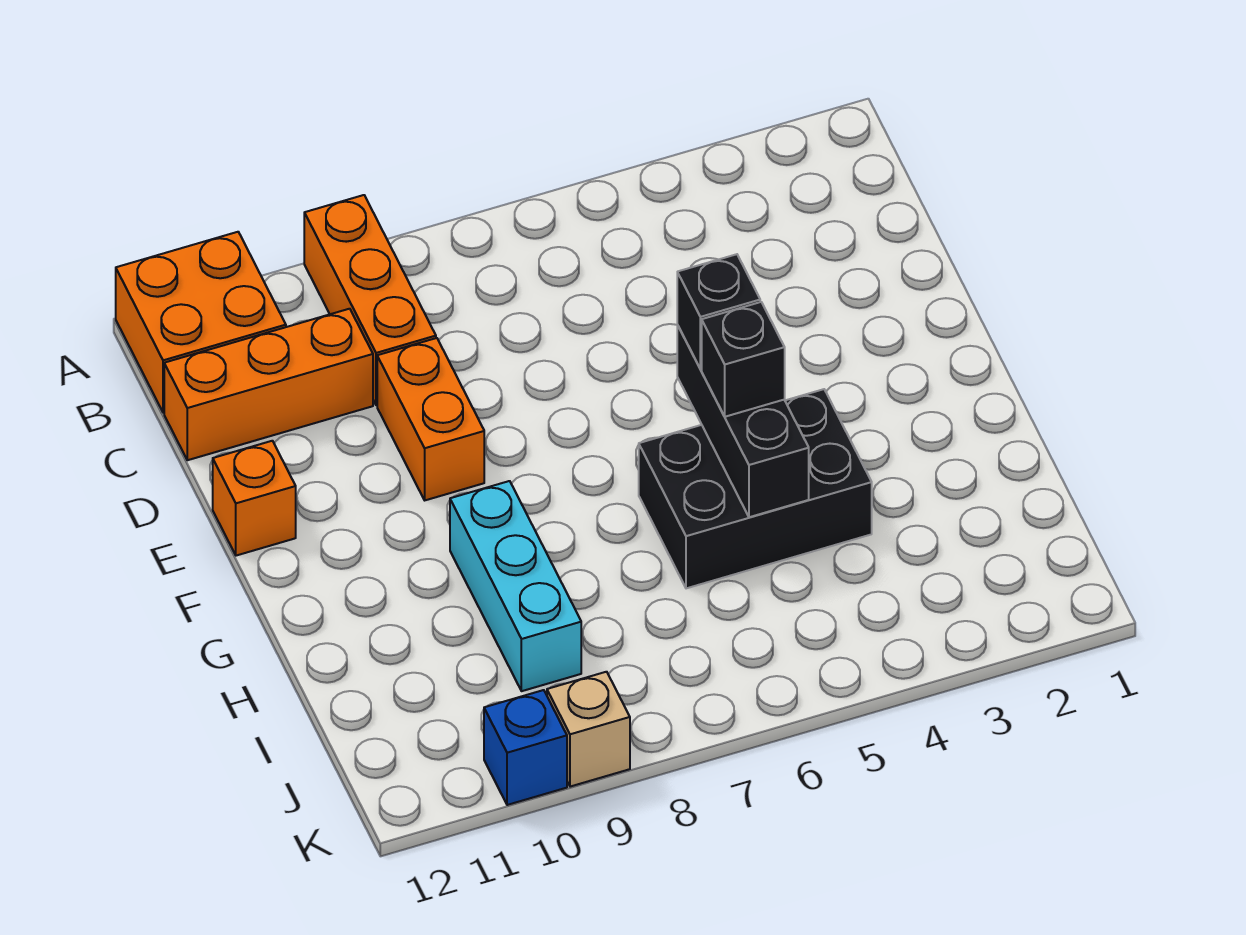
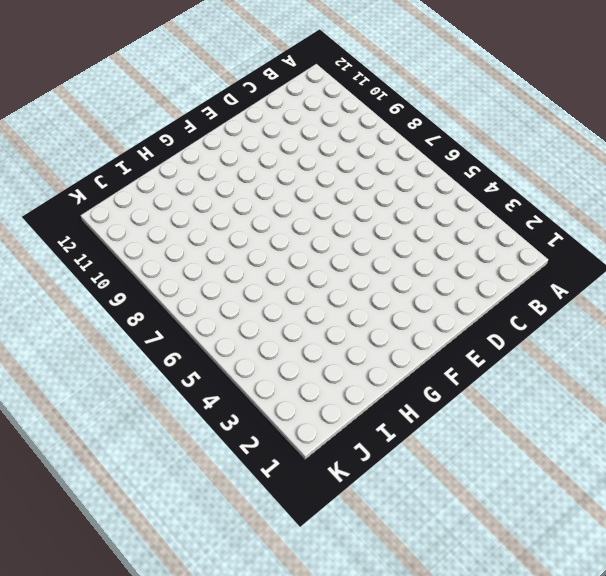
none -> orange brick A9:C9 level 1
none -> orange brick A11:B12 level 1
none -> orange brick C10:C12 level 1

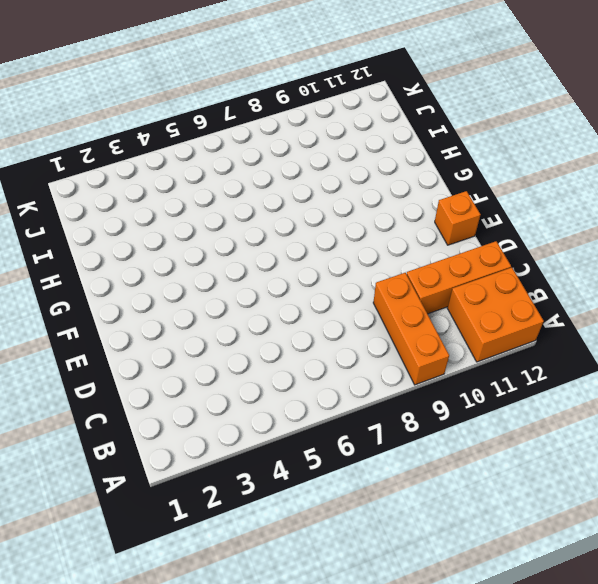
none -> orange brick D9:E9 level 1
none -> black brick G4:H6 level 1
none -> cyan brick G9:I9 level 1

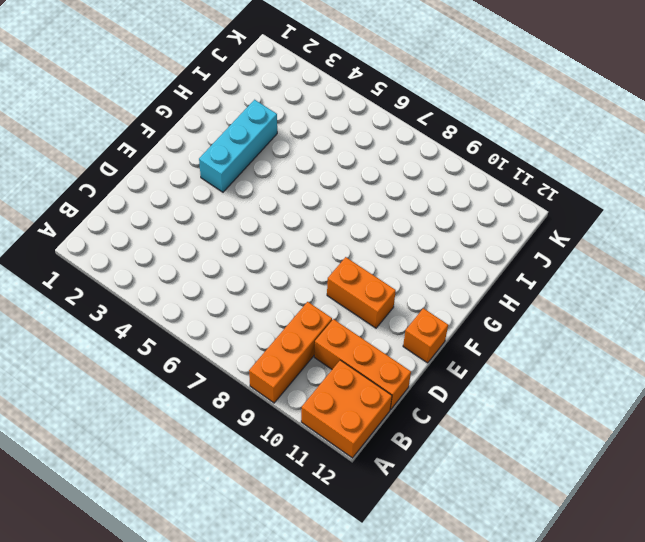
orange brick E9:E10 level 1 -> orange brick D9:E9 level 1
cyan brick F3:H3 level 1 -> cyan brick G9:I9 level 1
none -> black brick G4:H6 level 1
none -> tan brick K9 level 1
none -> blue brick K10 level 1

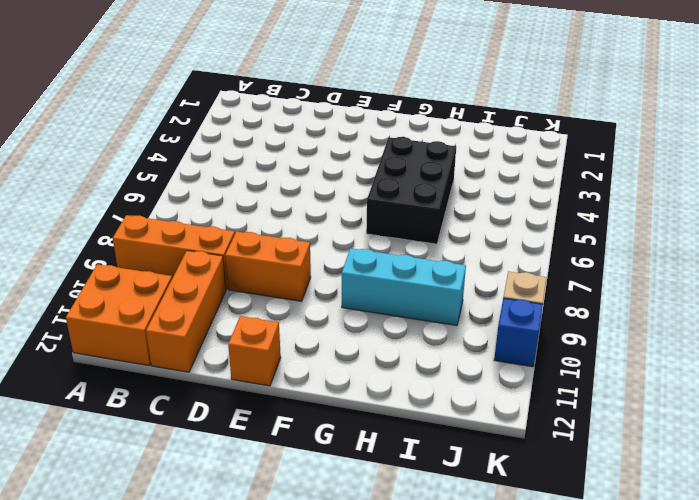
none -> black brick F5:H5 level 2
none -> black brick F5 level 3
none -> black brick G5 level 3

